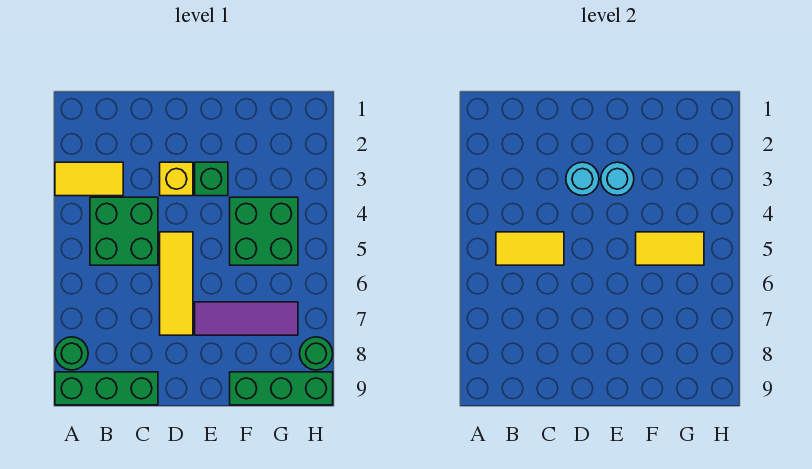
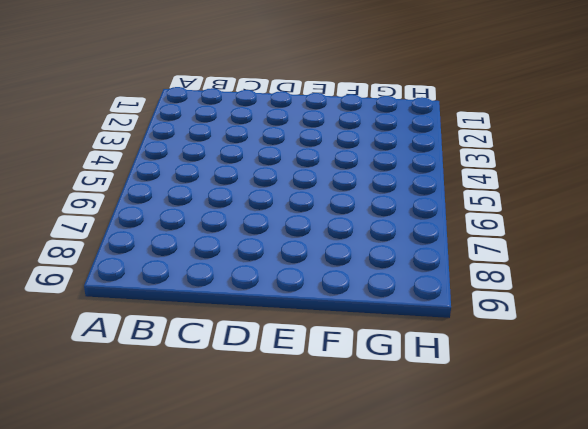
none -> yellow tile A3:B3 level 1
none -> green round brick A8 level 1
none -> green brick A9:C9 level 1

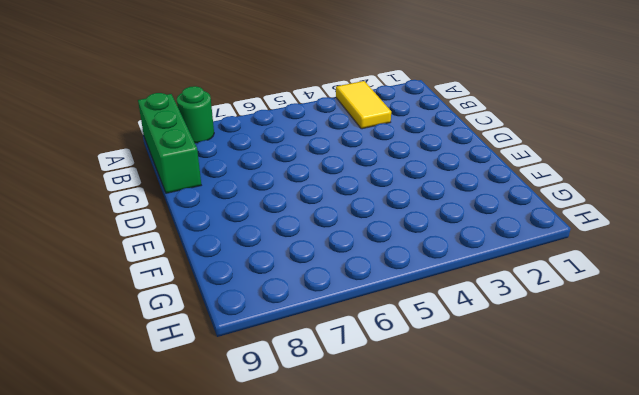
none -> green brick B4:C5 level 1
none -> yellow brick D3 level 1
none -> yellow tile D5:D7 level 1

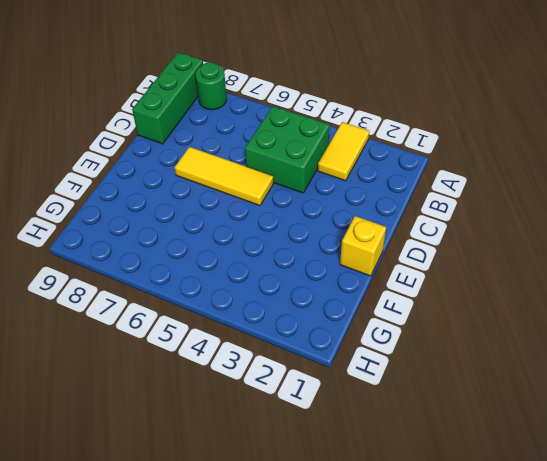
yellow brick E1 level 1 -> yellow brick D3 level 1
none -> green brick E3 level 1
none -> purple tile E7:G7 level 1
none -> green brick F4:G5 level 1

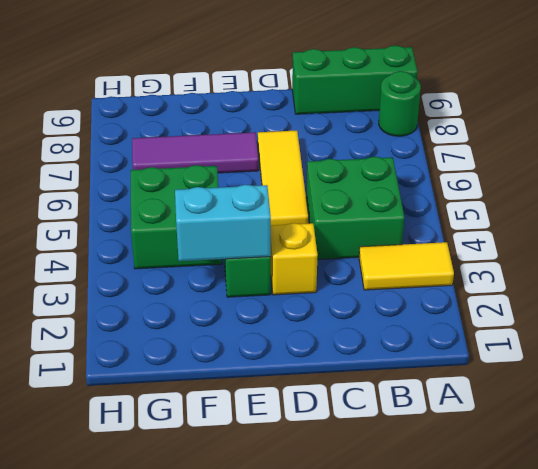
cyan brick E3:F3 level 2 -> cyan round brick E3 level 2
none -> green brick F9:H9 level 1
none -> green round brick H8 level 1
none -> yellow tile B5:C5 level 2

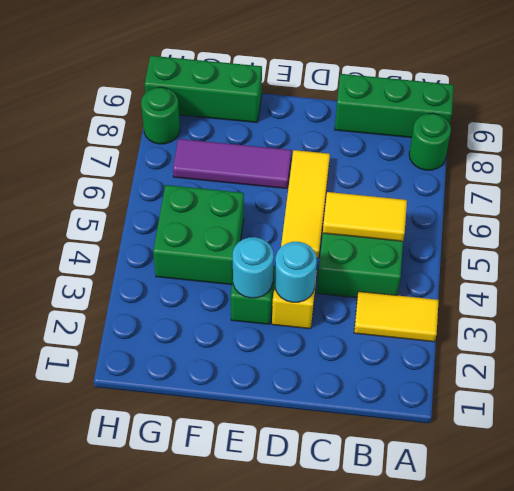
none -> yellow tile F5:G5 level 2

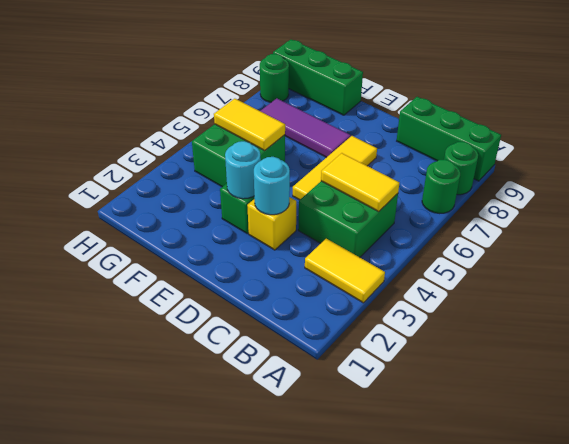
green round brick A7 level 1 -> none

